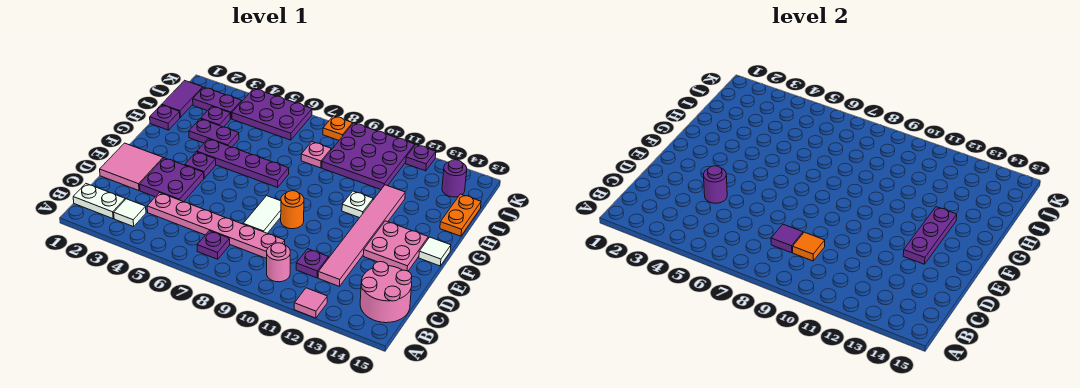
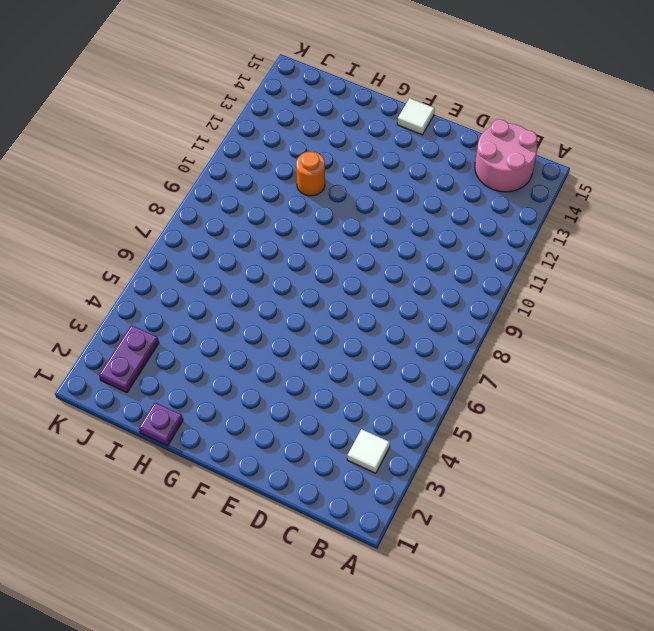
orange round brick H11 level 1 -> orange round brick E9 level 1
none -> pink tile A12 level 1
none -> white plate B1:B2 level 1
none -> purple plate B7 level 1
none -> pink round brick B10 level 1

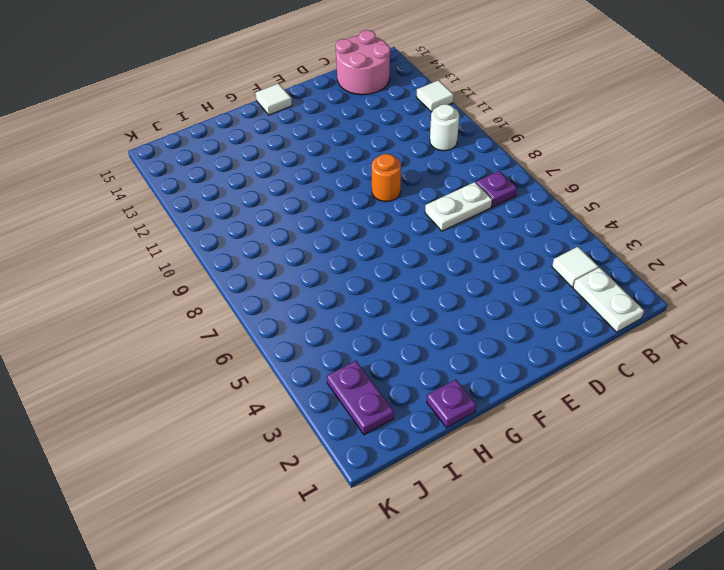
white tile A12 level 1 -> pink tile A12 level 1
white round brick B10 level 1 -> pink round brick B10 level 1
white plate C7:D7 level 1 -> pink plate C4:C9 level 1
none -> purple plate C11 level 1
none -> pink tile C12:H12 level 1
none -> pink tile D1:E2 level 1
none -> purple plate D3:E4 level 1

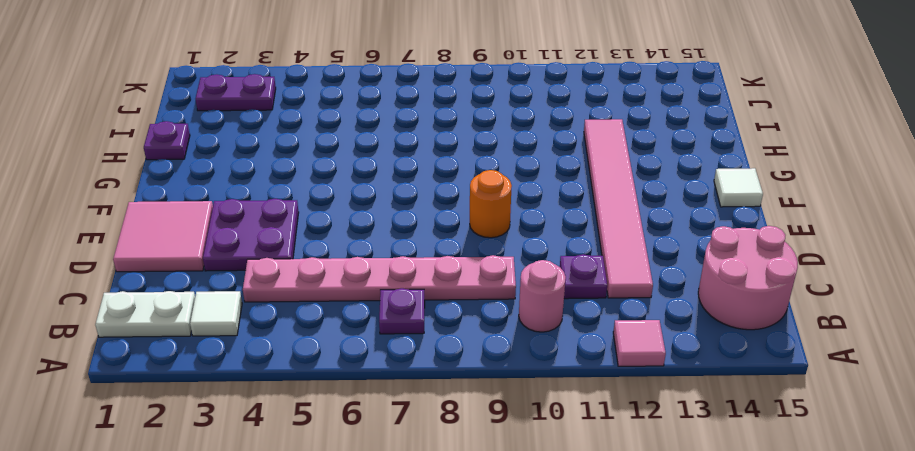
none -> white tile D8:E8 level 1
none -> pink plate E13:F14 level 1
none -> purple plate F4 level 1
none -> purple plate G4:G7 level 1

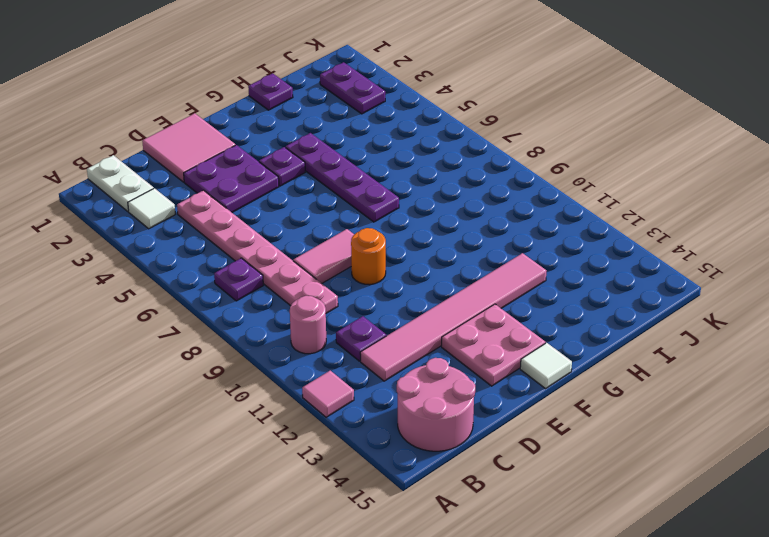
pink tile D8:E8 level 1 -> white tile D8:E8 level 1
none -> white plate G11 level 1
none -> purple plate H3:H4 level 1
none -> orange plate H15:I15 level 1
none -> purple tile I1:J1 level 1

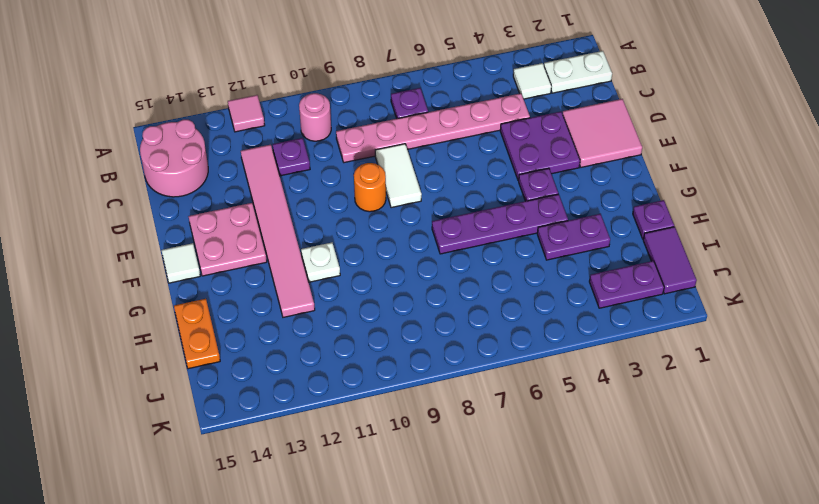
none -> purple plate I3 level 1
none -> pink plate I8 level 1
none -> purple plate I9:K11 level 1
none -> purple plate J4:K6 level 1

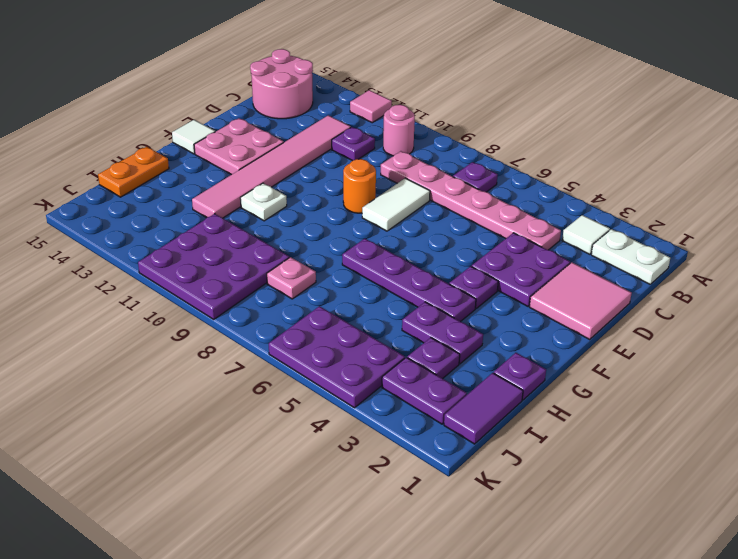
none -> purple round brick J14 level 1
none -> orange plate K8 level 1
none -> purple plate K12 level 1
none -> purple tile C8 level 2

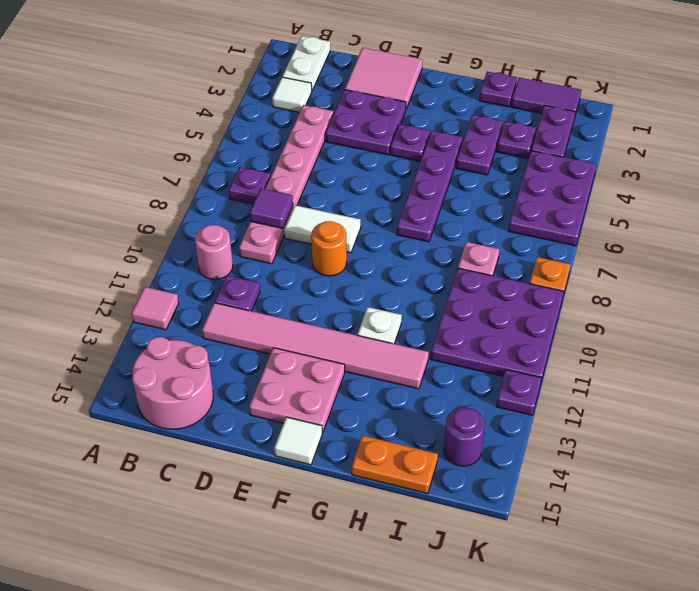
none -> orange tile C9 level 2
none -> purple round brick D4 level 2
none -> purple plate E13:G13 level 2

